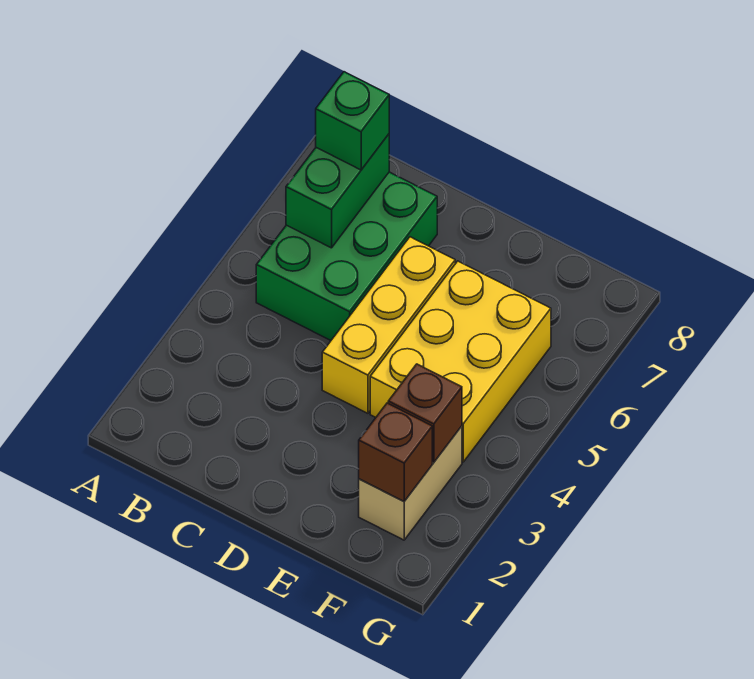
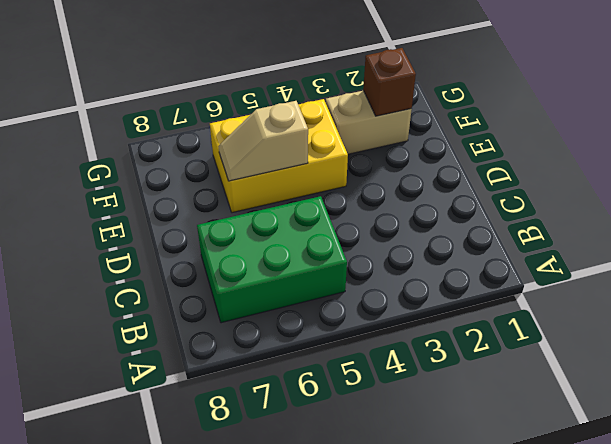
tan slope E5:E6 level 2 top 5 -> none
none -> yellow brick D4:D6 level 1
none -> green brick B6:B7 level 2

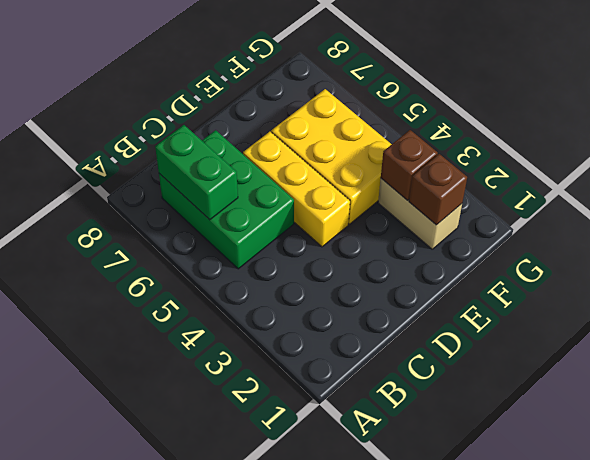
none -> green brick B7 level 3

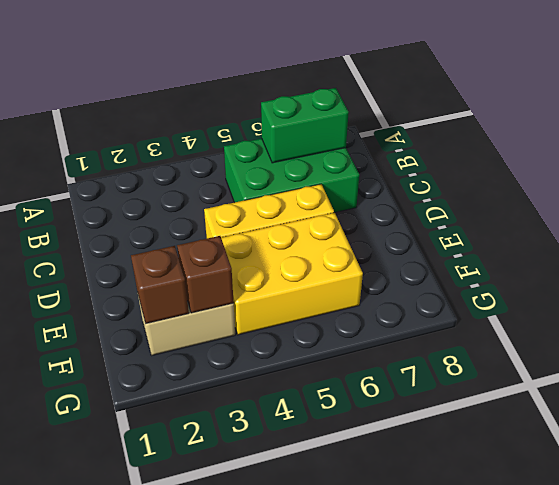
none -> green brick B7 level 3

